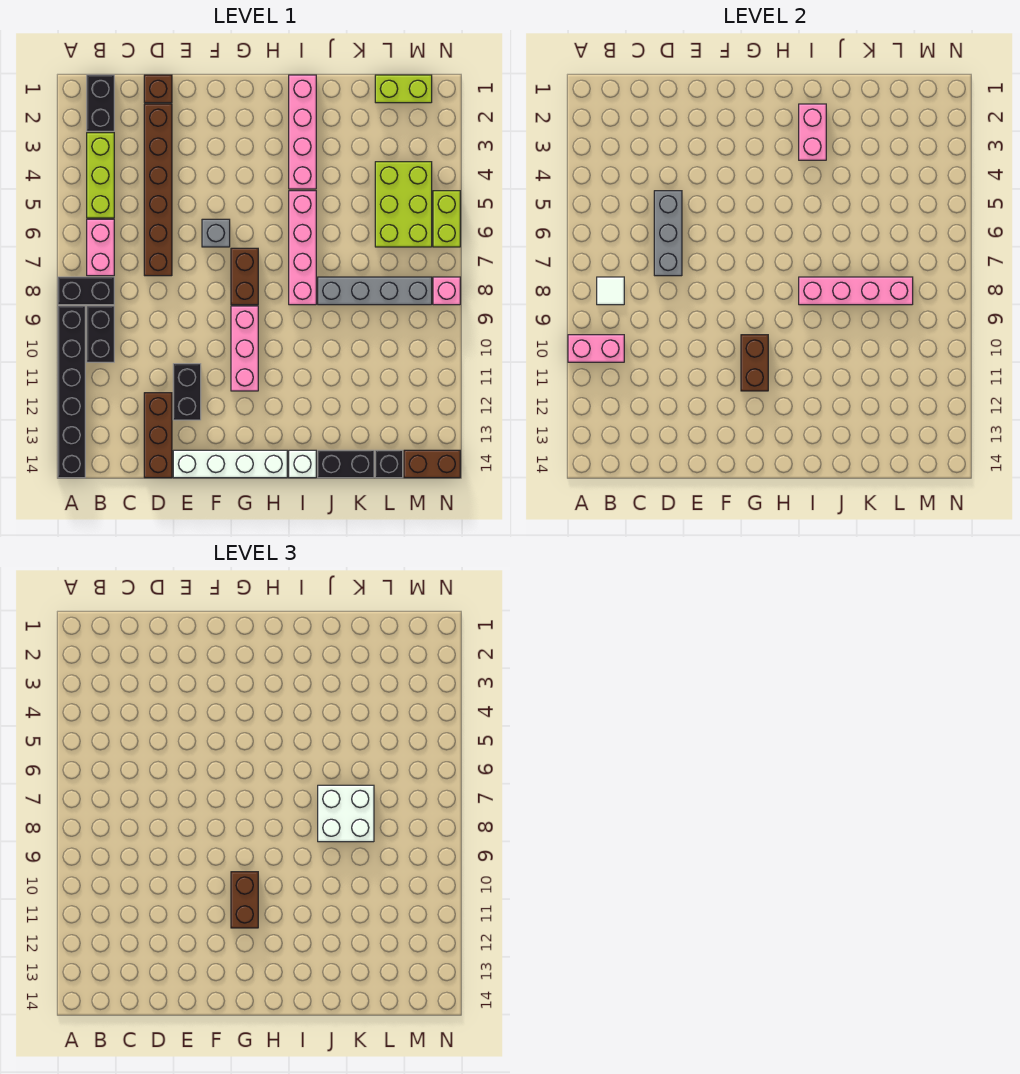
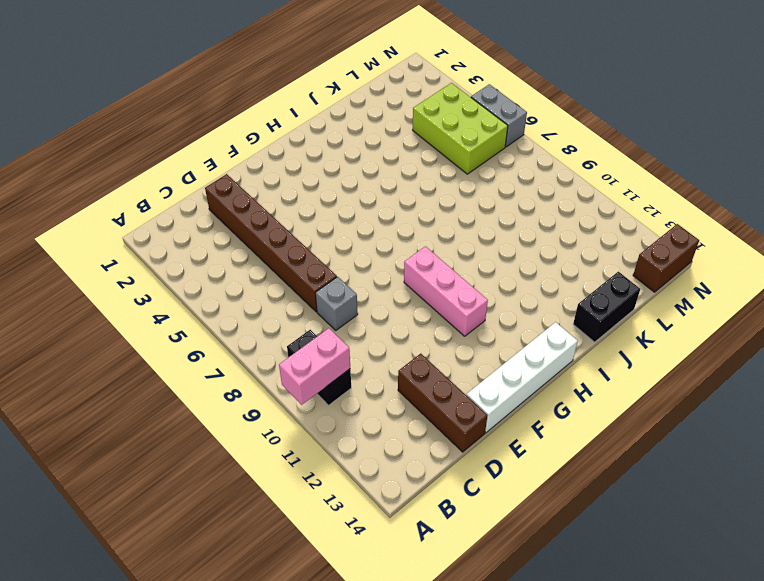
grey brick D8 level 1 -> grey brick F6 level 1
grey brick N5:N6 level 1 -> lime brick N5:N6 level 1
none -> black brick A8:B8 level 1
none -> black brick A9:A14 level 1
none -> black brick B1:B2 level 1
none -> lime brick B3:B5 level 1

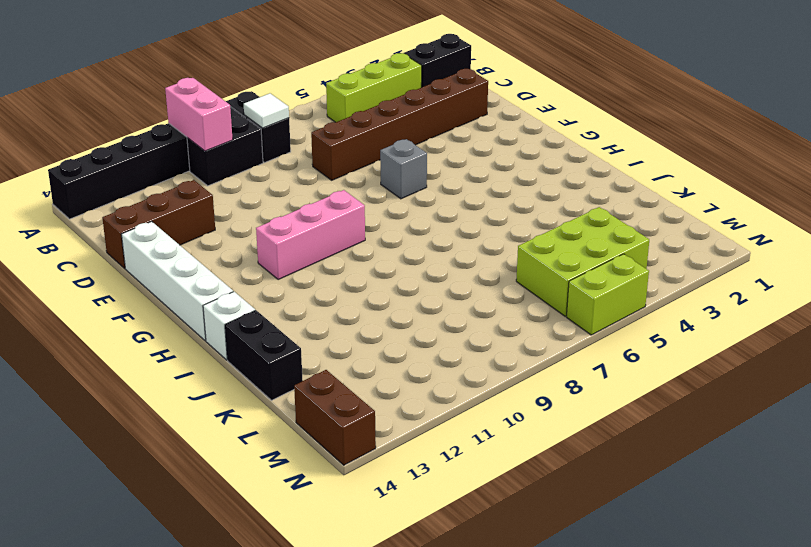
none -> pink brick B6:B7 level 1
none -> brown brick D1 level 1
none -> black brick E11:E12 level 1
none -> brown brick G7:G8 level 1

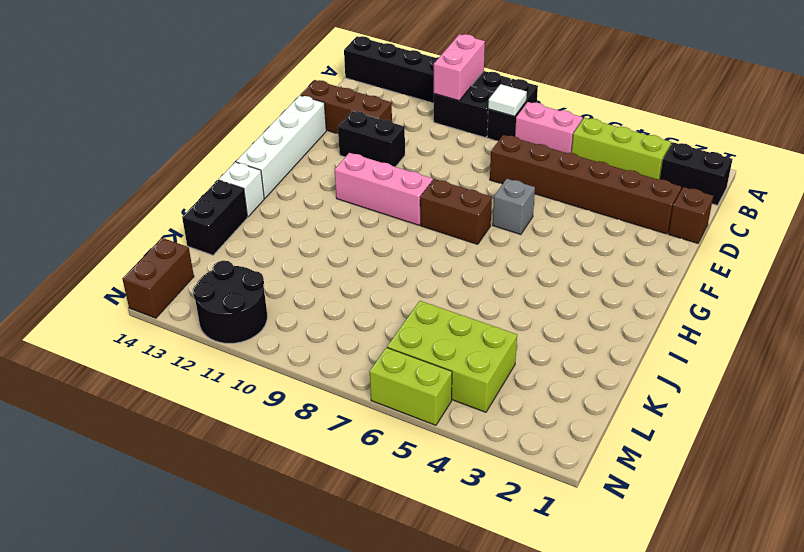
black round brick M11:N12 level 1 -> none
none -> pink brick I1:I4 level 1
none -> pink brick I5:I8 level 1
none -> grey brick J8:M8 level 1
none -> lime brick L1:M1 level 1

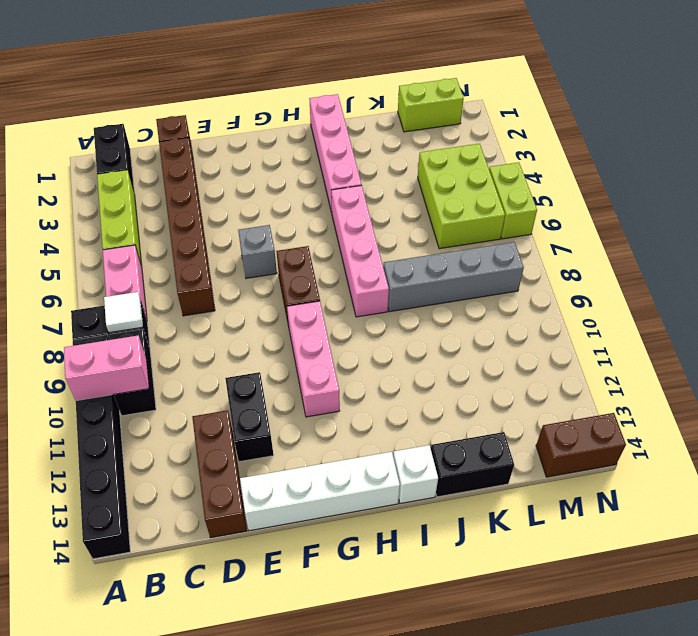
none -> black brick L14 level 1
none -> pink brick N8 level 1
none -> grey brick D5:D7 level 2
none -> brown brick G10:G11 level 2

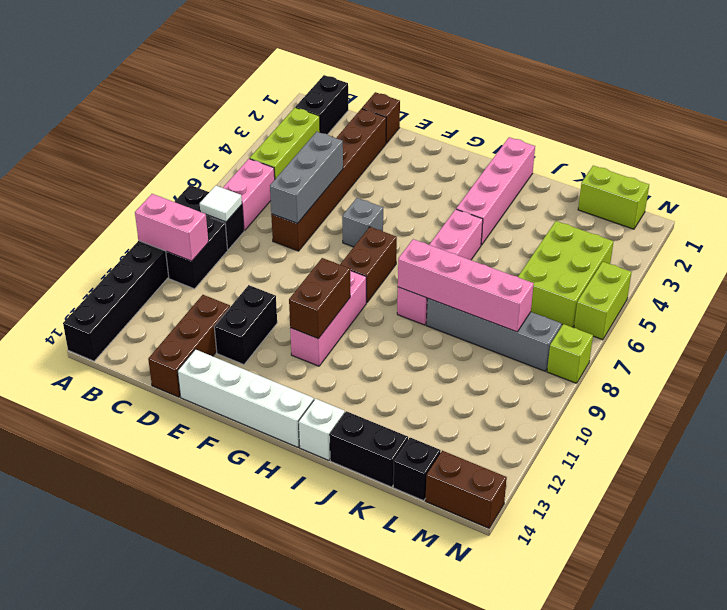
lime brick N8 level 1 -> pink brick N8 level 1
none -> pink brick I2:I3 level 2
none -> brown brick G10:G11 level 3
none -> white brick J7:K8 level 3

